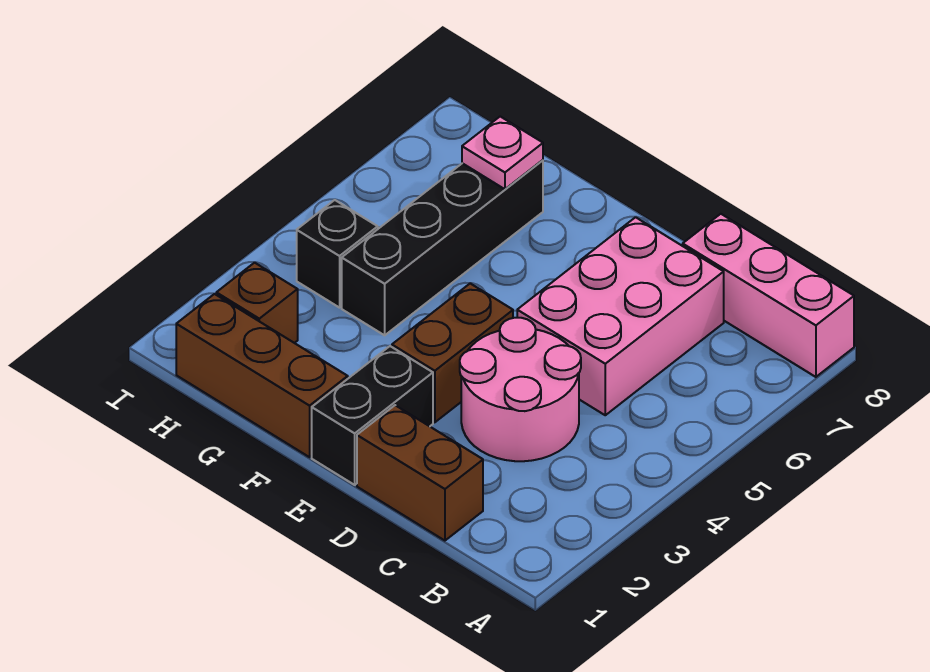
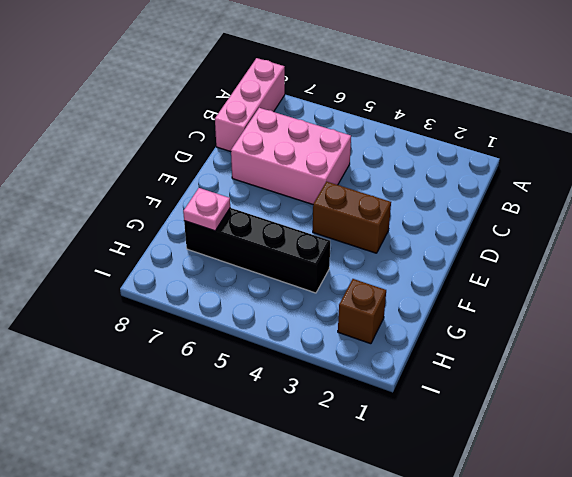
none -> brown brick C1:D1 level 1
none -> pink round brick C3:D4 level 1

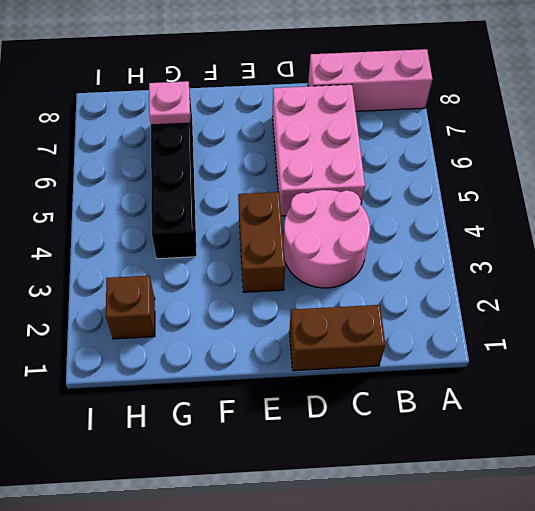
none -> black brick E1:E2 level 1
none -> brown brick F1:H1 level 1

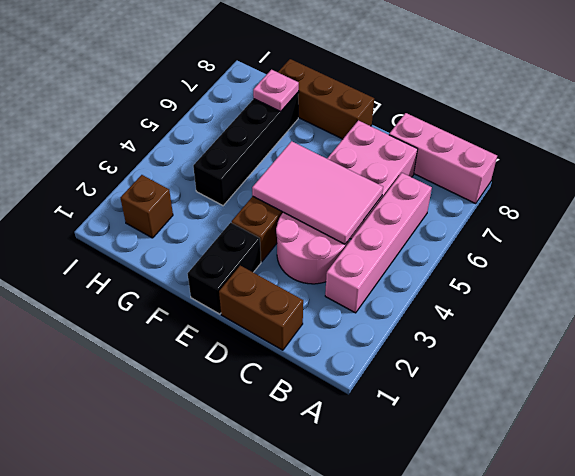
pink brick B3:B6 level 1 -> none
pink tile C4:E5 level 2 -> none
brown brick E8:G8 level 1 -> brown brick F1:H1 level 1
none -> black brick H4 level 1

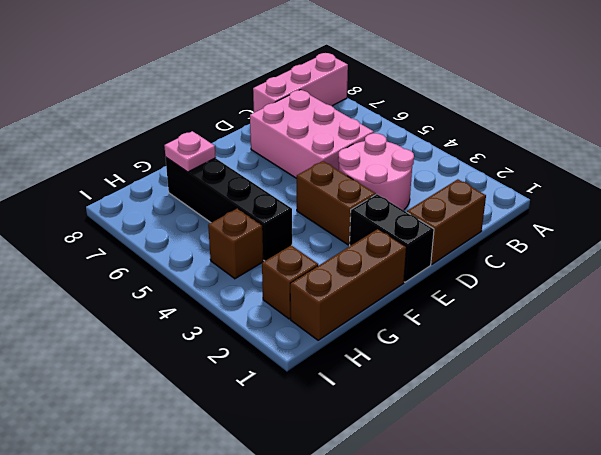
brown brick H4 level 1 -> black brick H4 level 1

